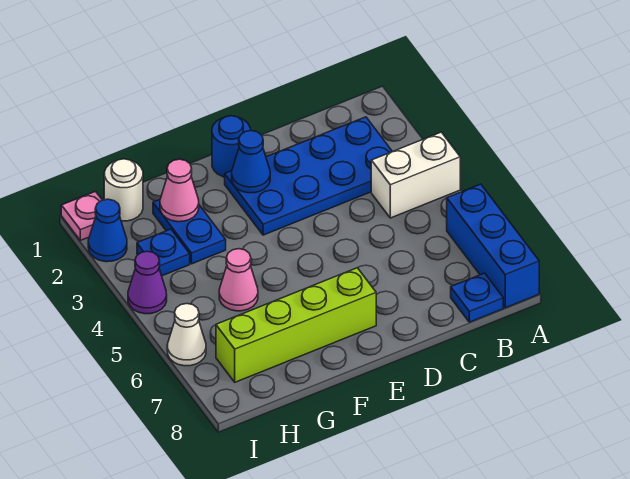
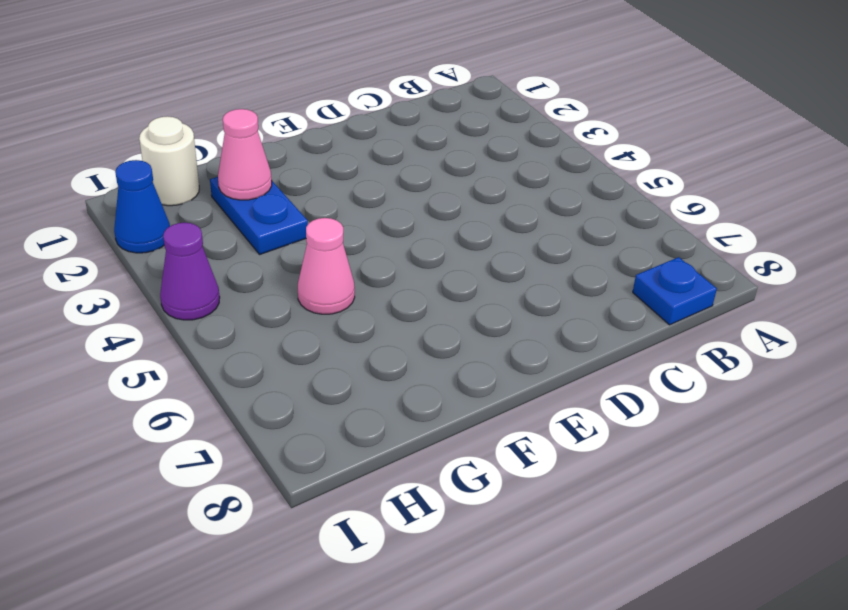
none -> white brick A4:B4 level 1
none -> blue brick A6:A8 level 1
none -> blue plate B2:E3 level 1

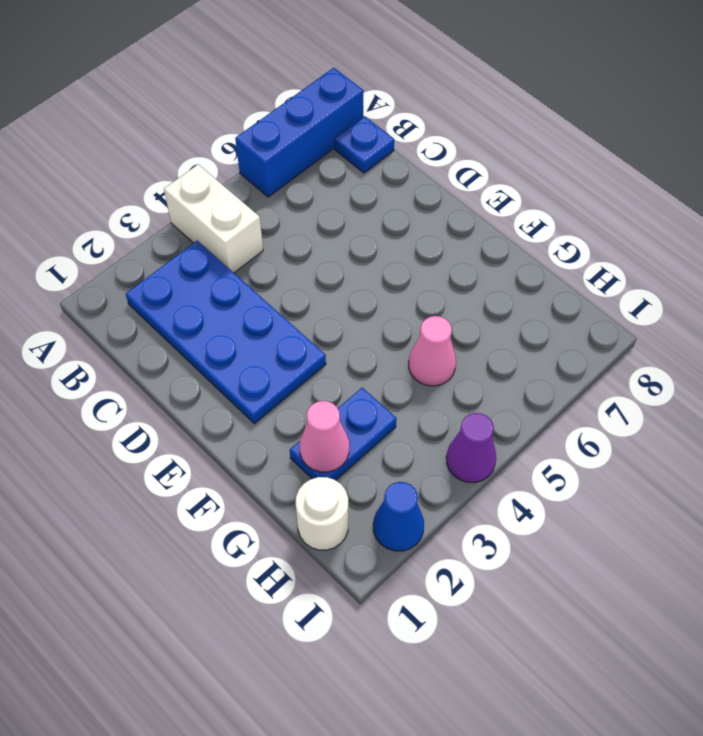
none -> blue round brick E1 level 1
none -> lime brick E7:H7 level 1
none -> blue plate H3 level 1

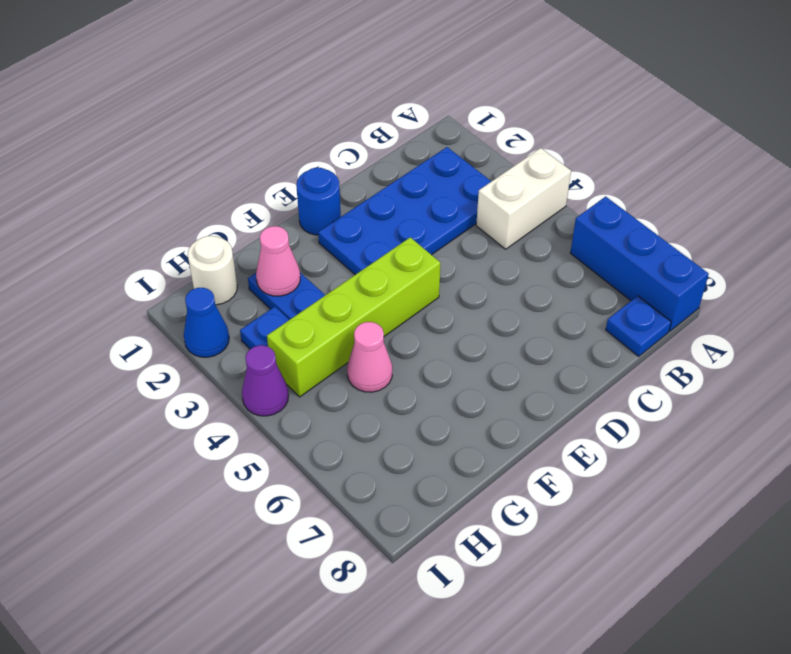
lime brick E4:H4 level 1 -> lime brick E7:H7 level 1
none -> pink plate I1 level 1
none -> white cone I6 level 1
none -> blue cone E2 level 2

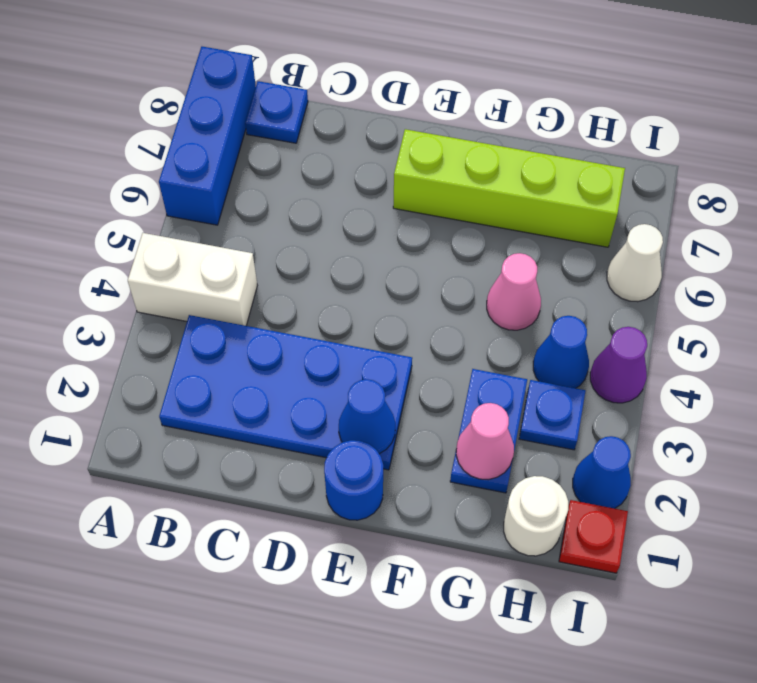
blue cone H4 level 1 -> none
red plate I1 level 1 -> pink plate I1 level 1

